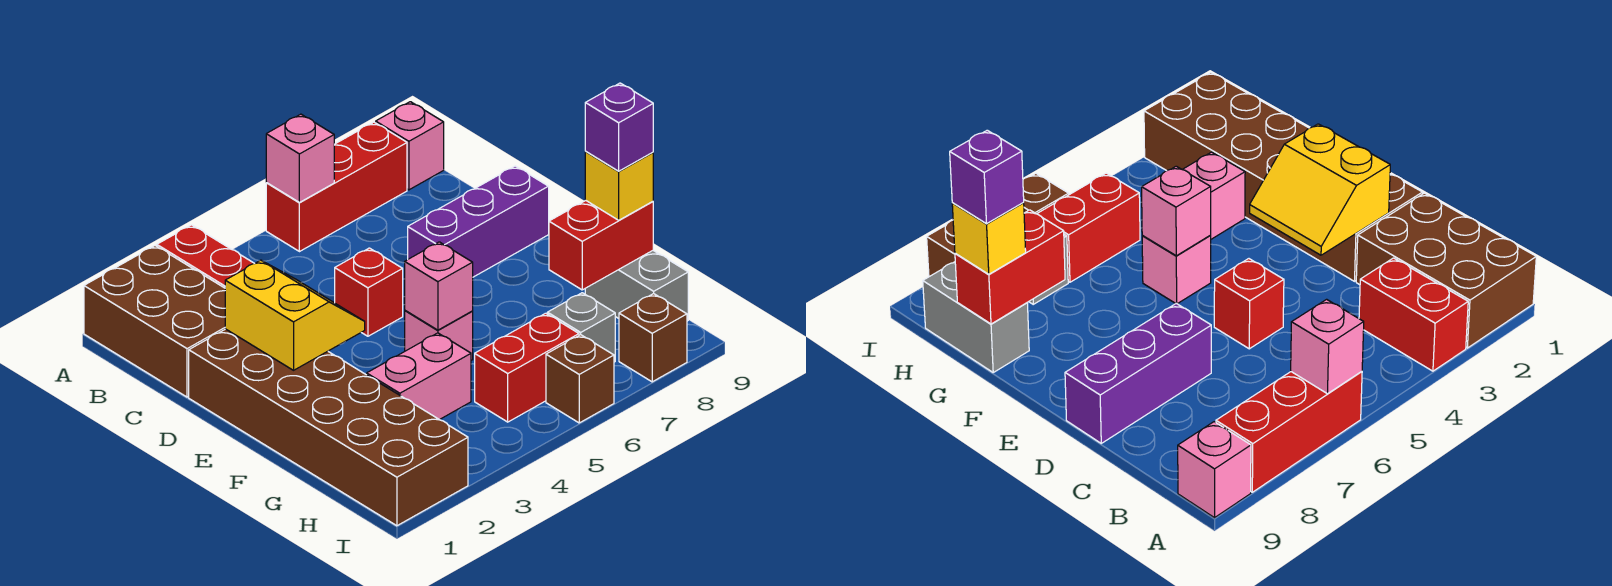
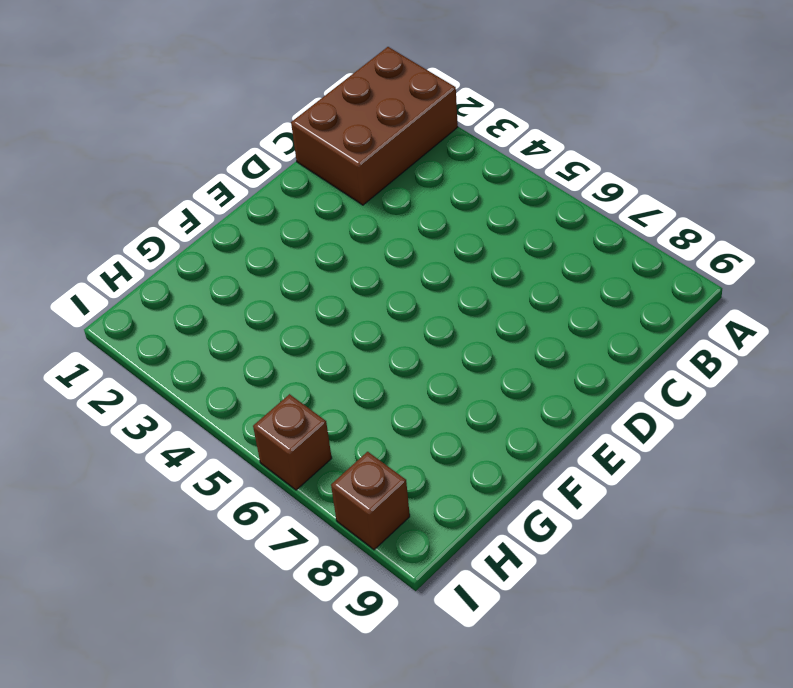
none -> red brick A3:B3 level 1
none -> red brick A6:A8 level 1
none -> pink brick A9 level 1

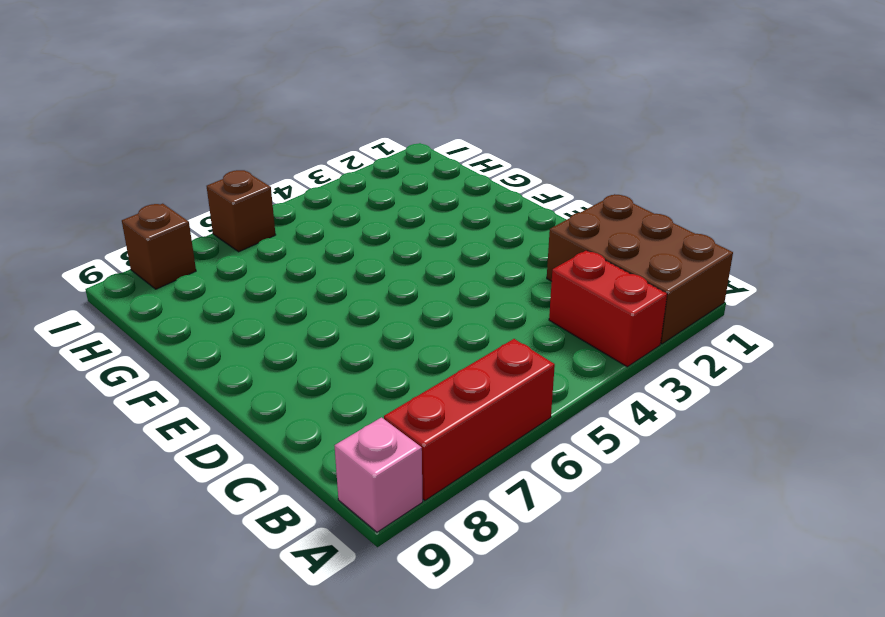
none -> brown brick D1:I2 level 1
none -> red brick D5 level 1
none -> purple brick D7:D9 level 1

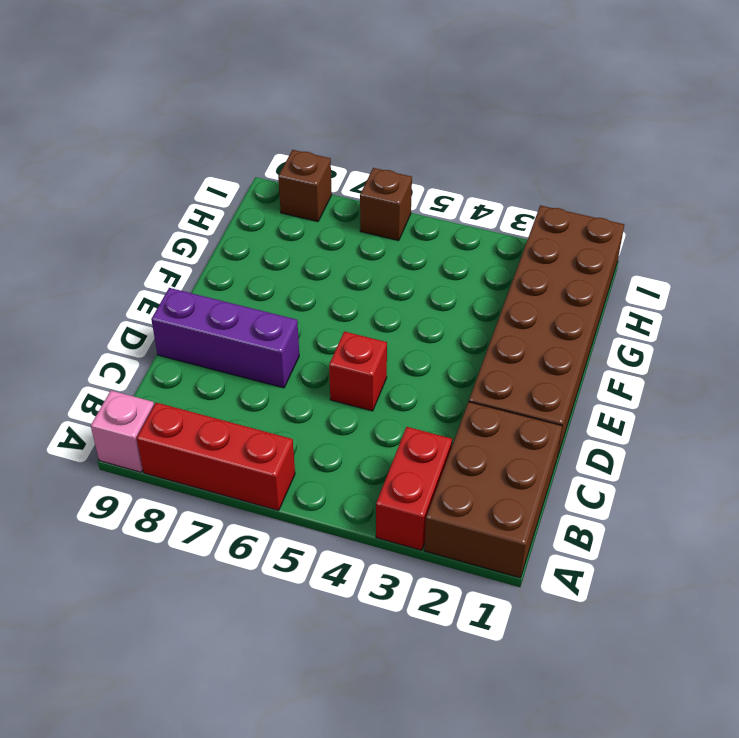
none -> pink brick F5 level 1
none -> pink brick G3:G4 level 1
none -> grey brick G9:H9 level 1

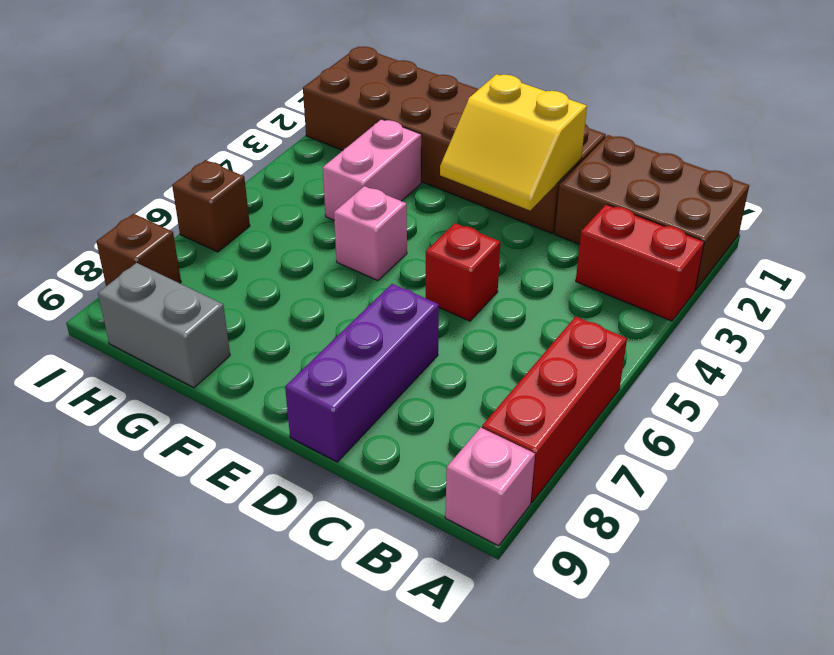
none -> red brick H5:H6 level 1
none -> grey brick H7 level 1
none -> pink brick A6 level 2

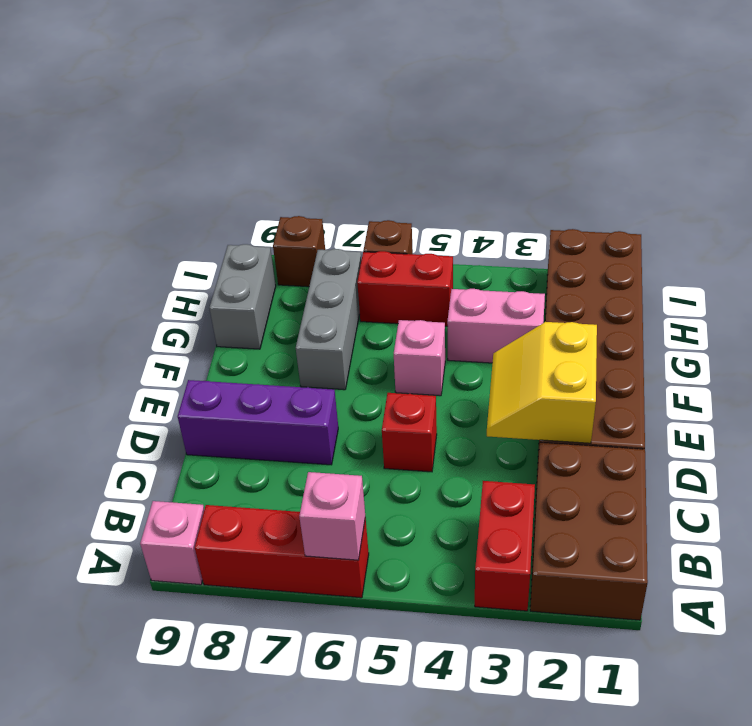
grey brick F7:H7 level 1 -> grey brick H7 level 1
none -> pink brick F5 level 2
none -> red brick G8:G9 level 2
none -> yellow brick G9 level 3

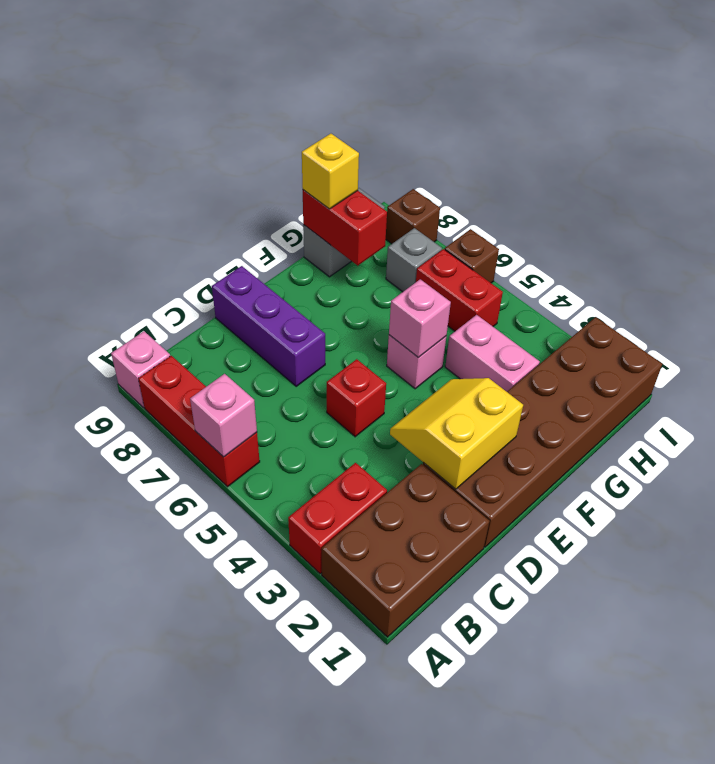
none -> purple brick G9 level 4

